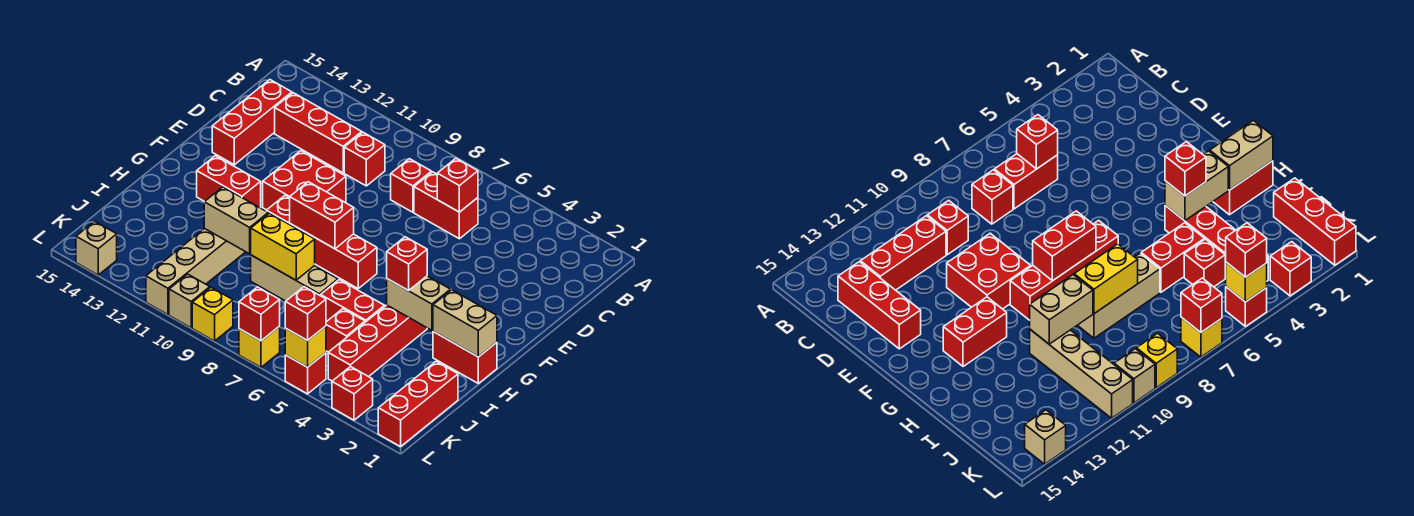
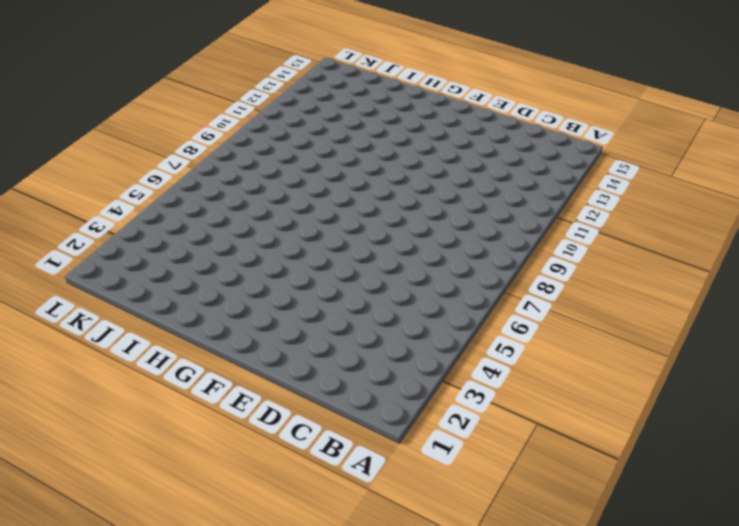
none -> red brick C6:C7 level 1
none -> red brick C8 level 1
none -> red brick C10 level 1
none -> red brick C11:C13 level 1

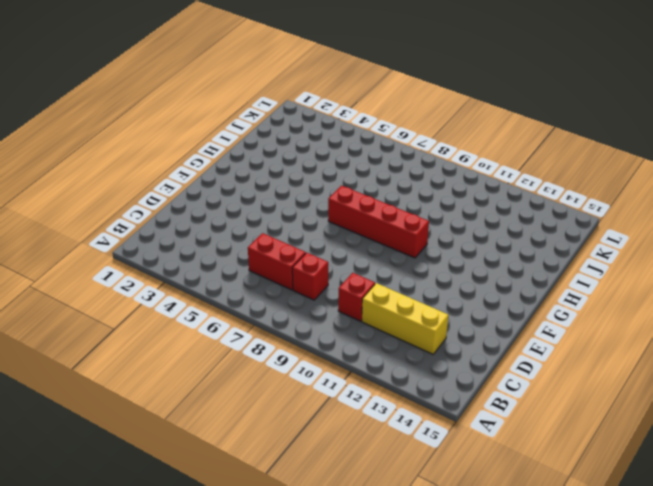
yellow brick C11:C13 level 1 -> red brick C11:C13 level 1
none -> red brick C14:E14 level 1
none -> red brick E10:F11 level 1
none -> red brick G12:G13 level 1
none -> red brick H1:H2 level 1

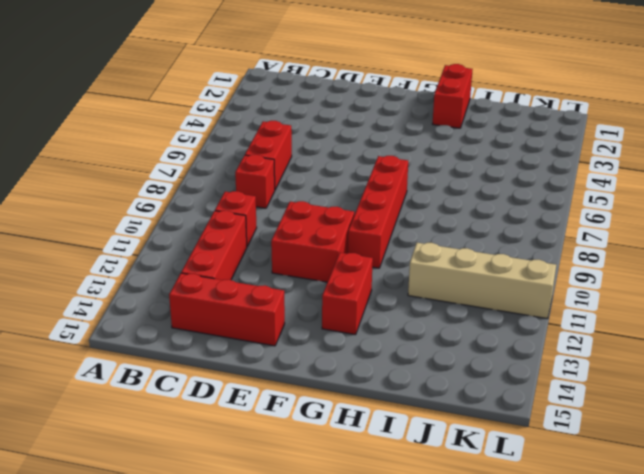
none -> red brick H4:K4 level 1
none -> red brick I5:I6 level 1
none -> tan brick I7:I9 level 1
none -> red brick J1:L1 level 1

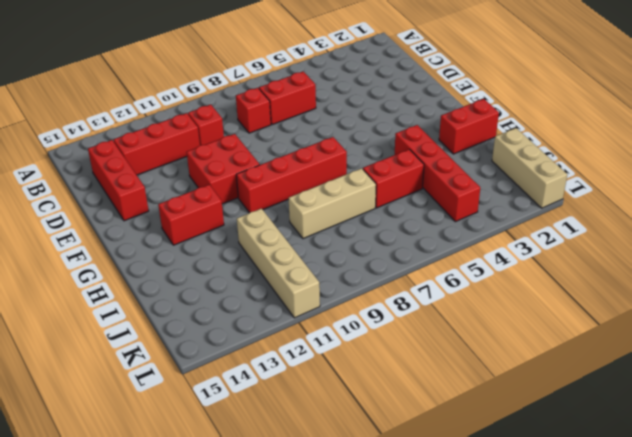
tan brick J1:L1 level 1 -> red brick J1:L1 level 1
none -> red brick J5 level 1
none -> red brick L3 level 1
none -> red brick L5 level 1
none -> yellow brick L7 level 1

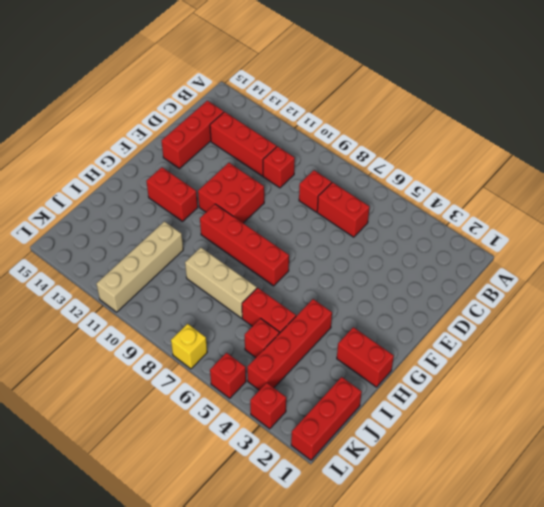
none -> yellow brick L9 level 1
none -> tan brick L10 level 1
none -> tan brick L14 level 1
none -> red brick C6 level 2

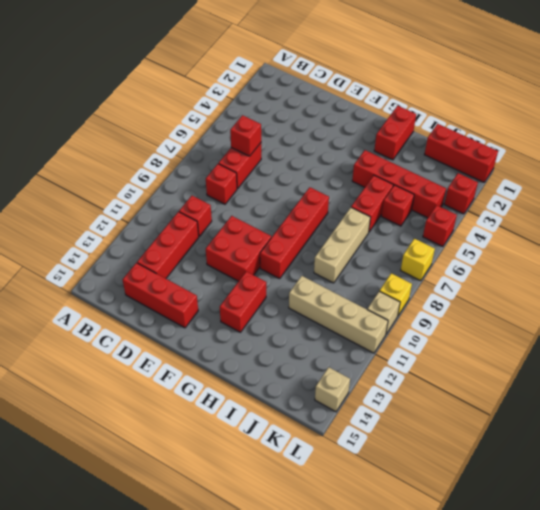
none -> red brick G8:G9 level 2
none -> tan brick H1:H2 level 2
none -> tan brick H3:H4 level 2
none -> yellow brick I8:I9 level 2

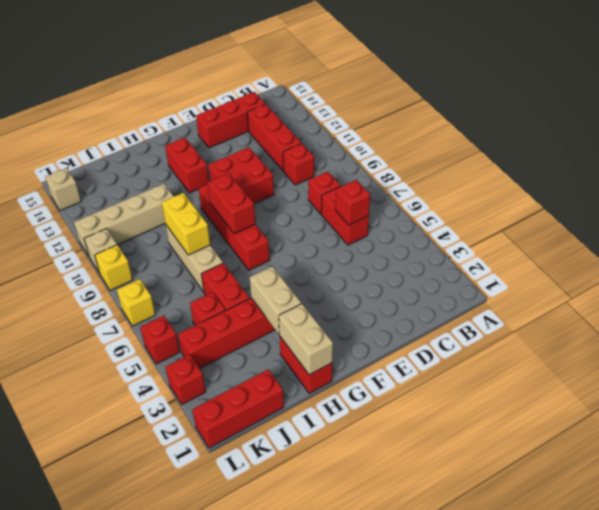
none -> tan brick I10:I11 level 2
none -> yellow brick L5 level 2
none -> red brick L7 level 2
none -> red brick H4 level 3

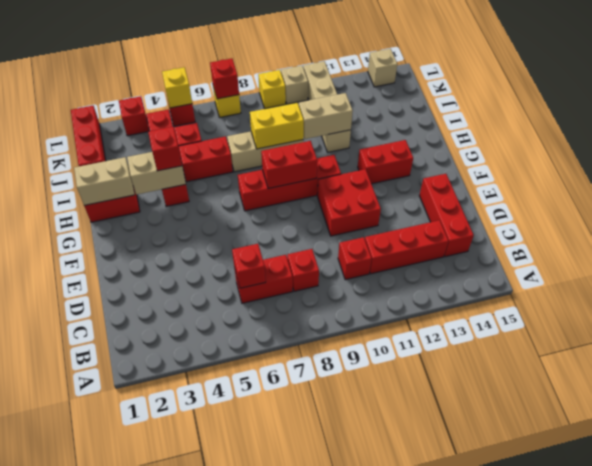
none -> red brick L5 level 3

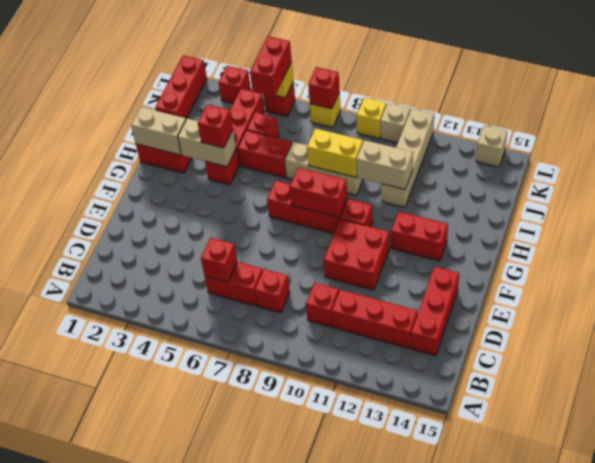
red brick K5:L5 level 3 -> red brick L5 level 3

